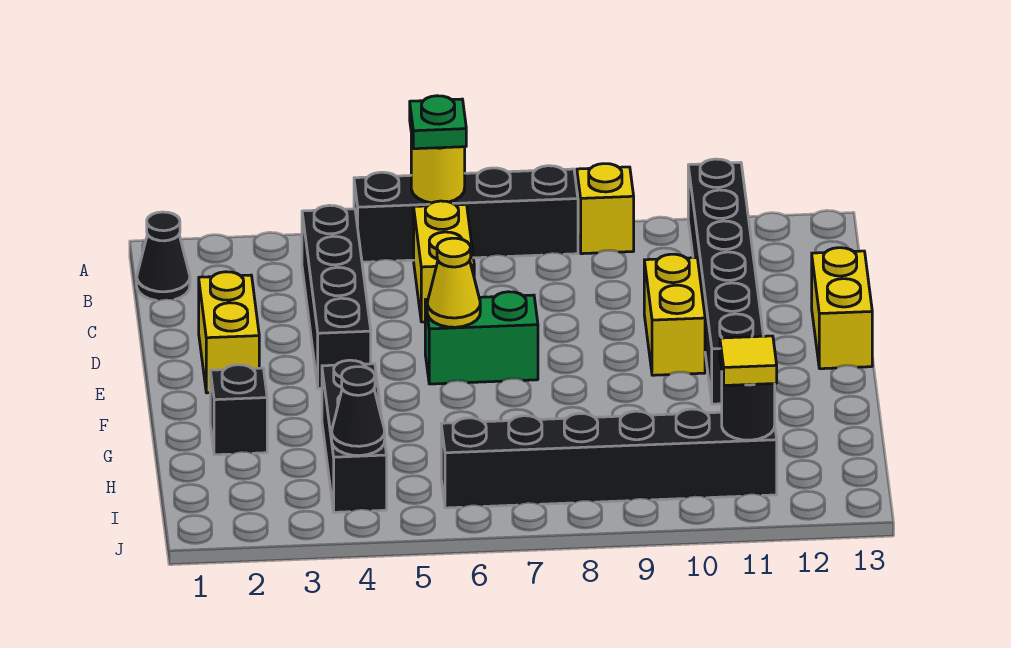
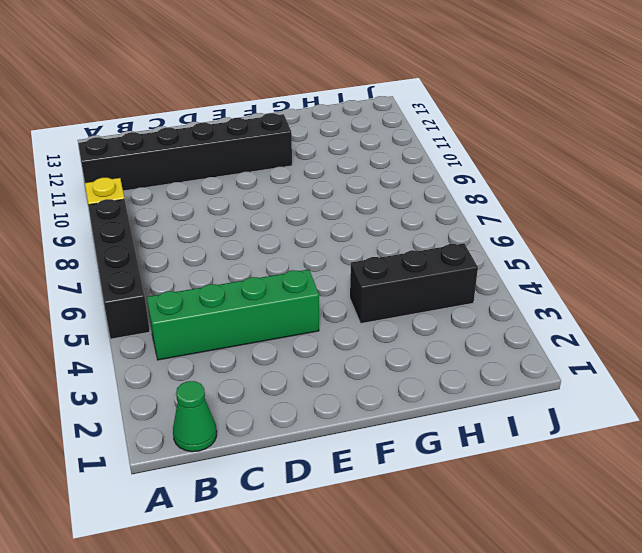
green cone B1 level 1 -> black cone B1 level 1
green brick B4:E4 level 1 -> black brick B4:E4 level 1
none -> yellow brick B6:C6 level 1
none -> yellow brick D2:E2 level 1
none -> yellow brick D10:E10 level 1

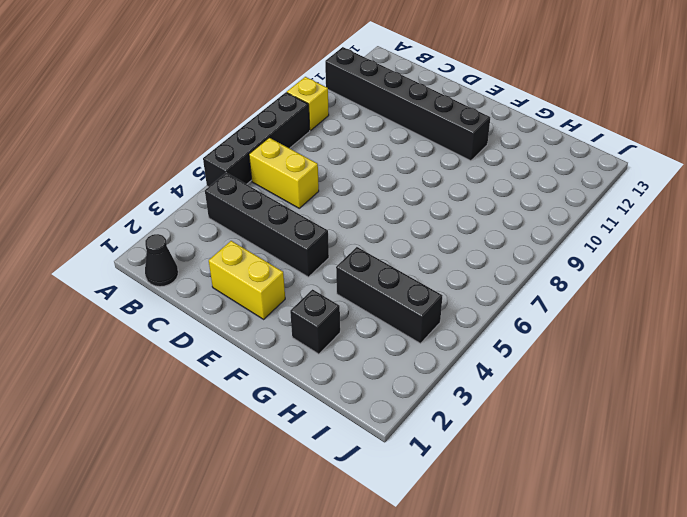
none -> yellow brick D10:E10 level 1
none -> yellow brick D13:E13 level 1
none -> green brick E6:E7 level 1

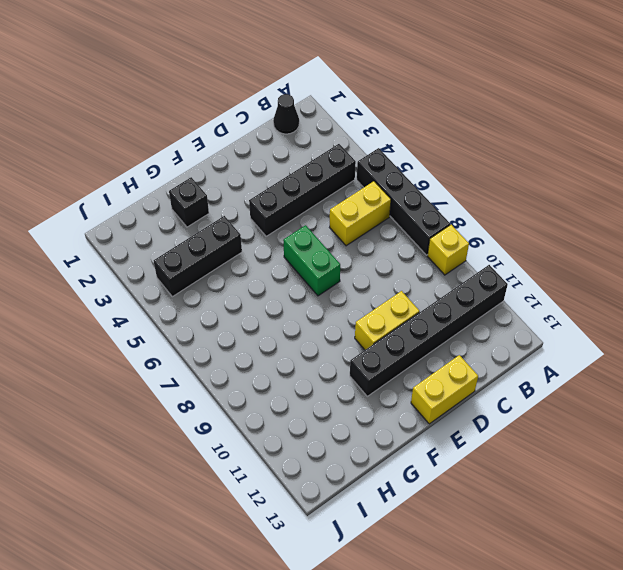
none -> yellow brick D2:E2 level 1
none -> black brick I6:I11 level 1
none -> yellow round brick A6 level 2

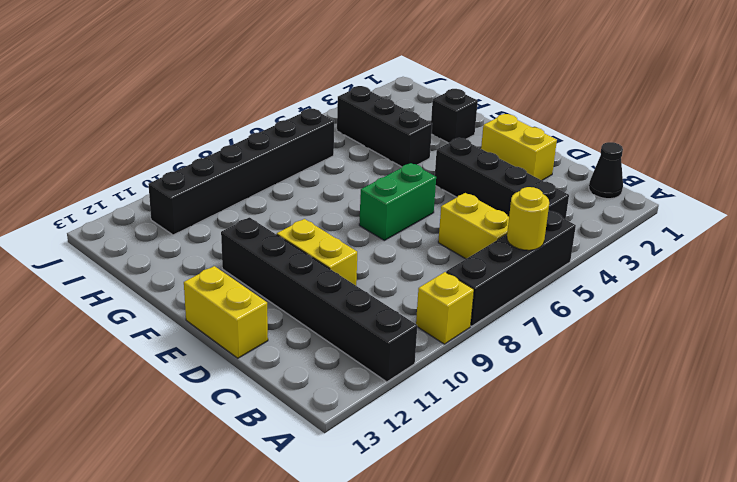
none -> yellow cone E6 level 2
none -> black cone I4 level 2
none -> black round brick I11 level 2

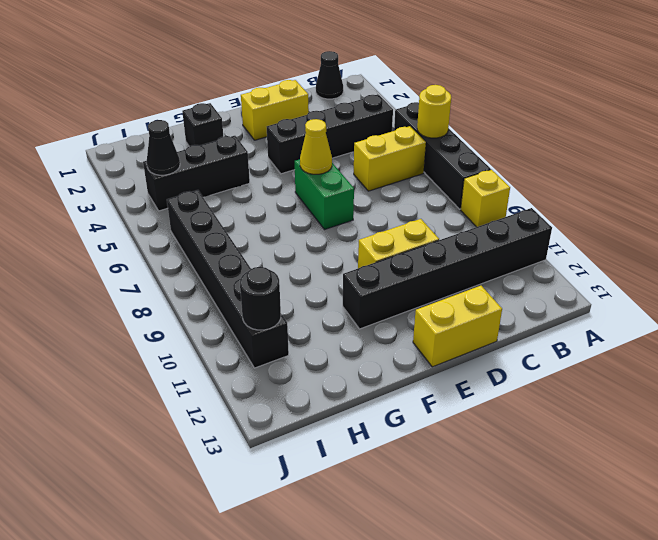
none -> green plate A6 level 3
none -> yellow tile I11 level 3

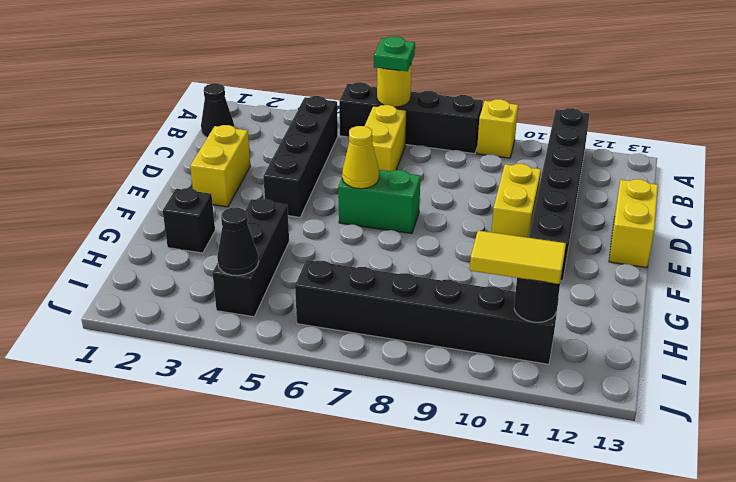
yellow tile I10:I11 level 3 -> yellow tile I11 level 3

